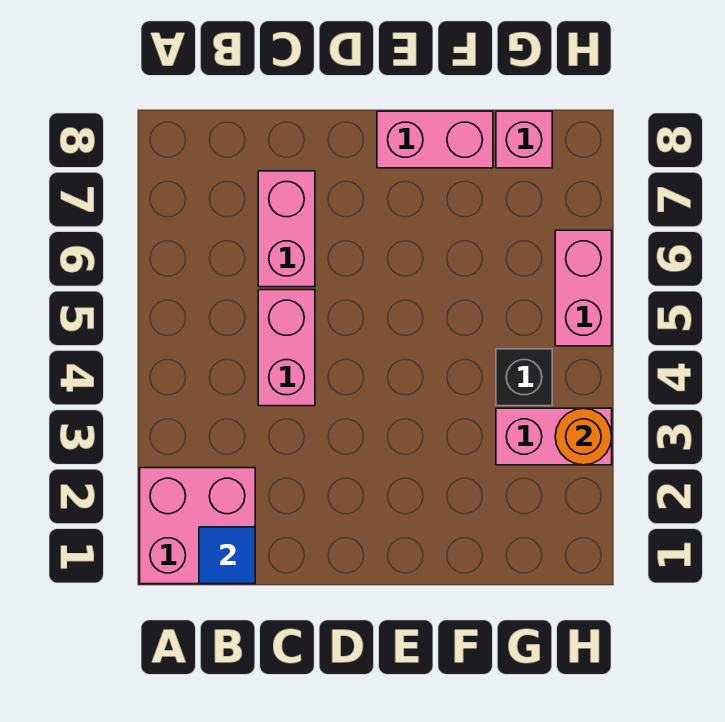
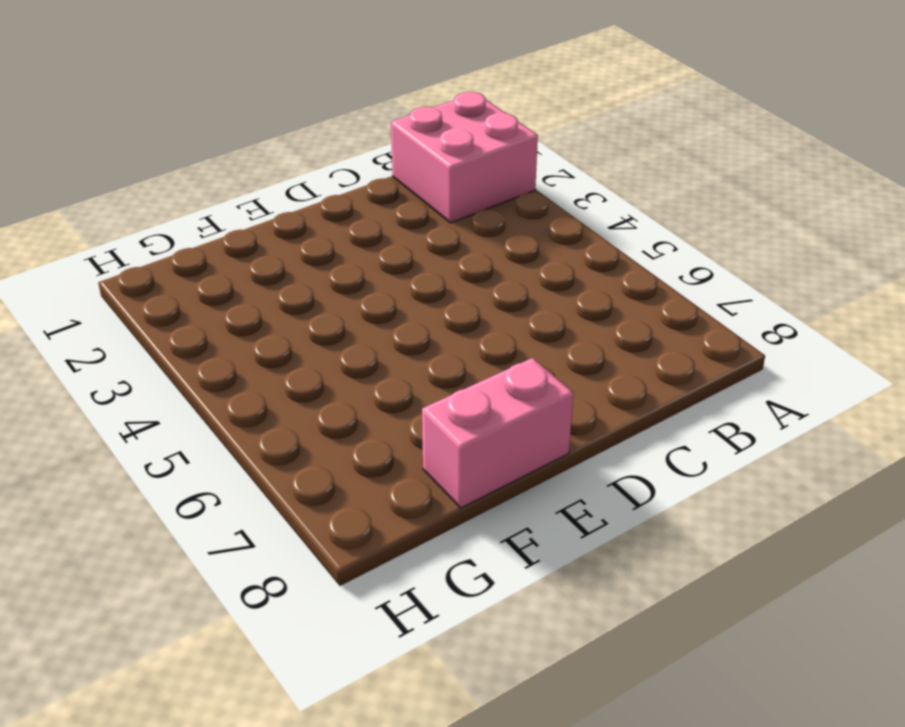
none -> pink brick C4:C5 level 1
none -> pink brick C6:C7 level 1

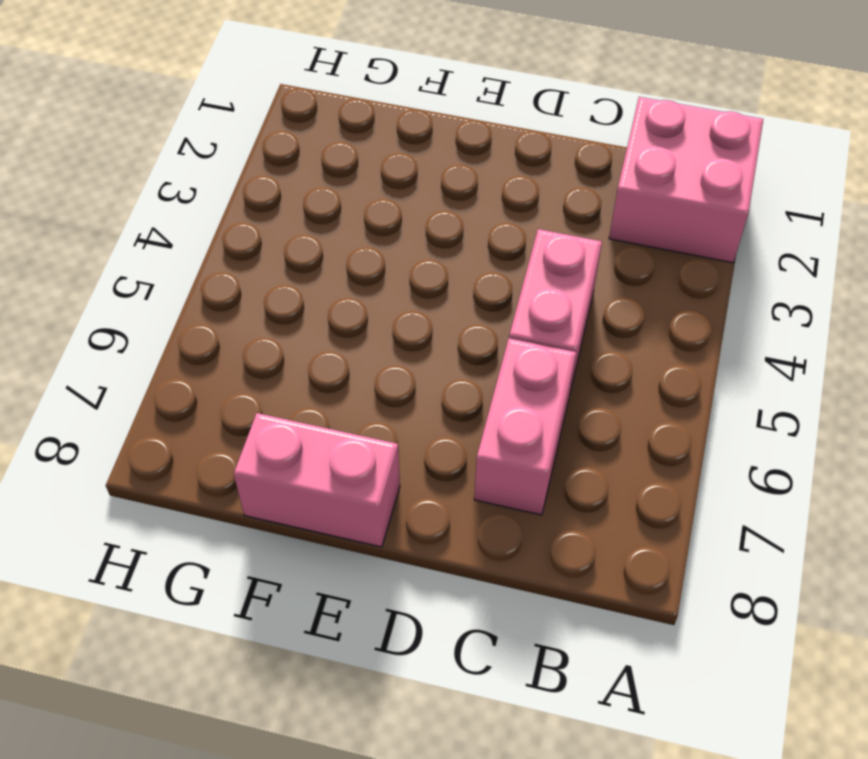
none -> pink brick G3:H3 level 1
none -> black brick G4 level 1

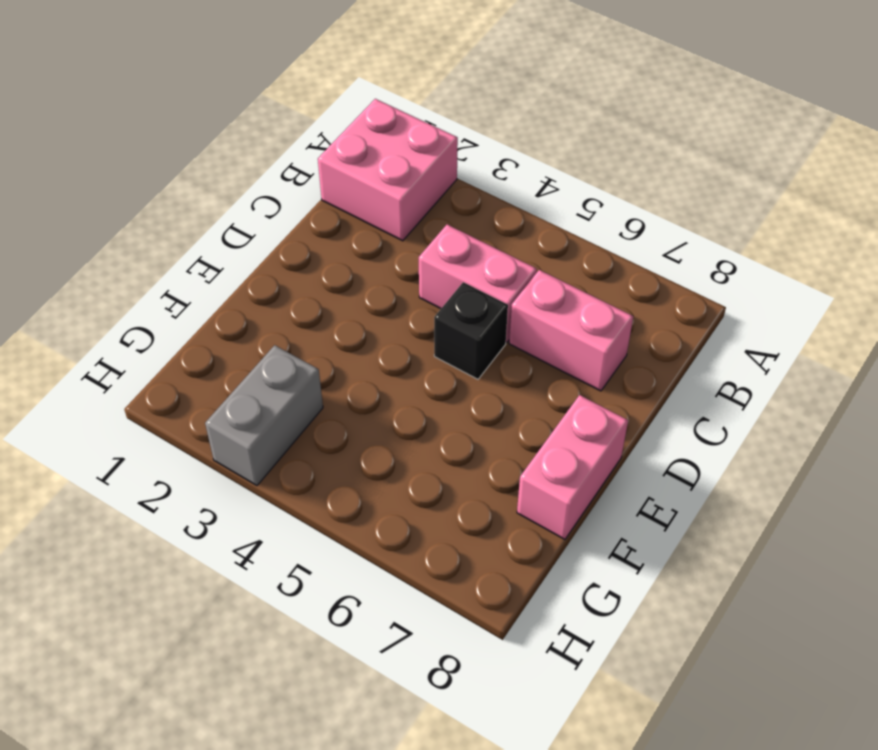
black brick D5 level 1 -> black brick G4 level 1
grey brick G3:H3 level 1 -> pink brick G3:H3 level 1
none -> pink brick G8 level 1
none -> pink brick H5:H6 level 1

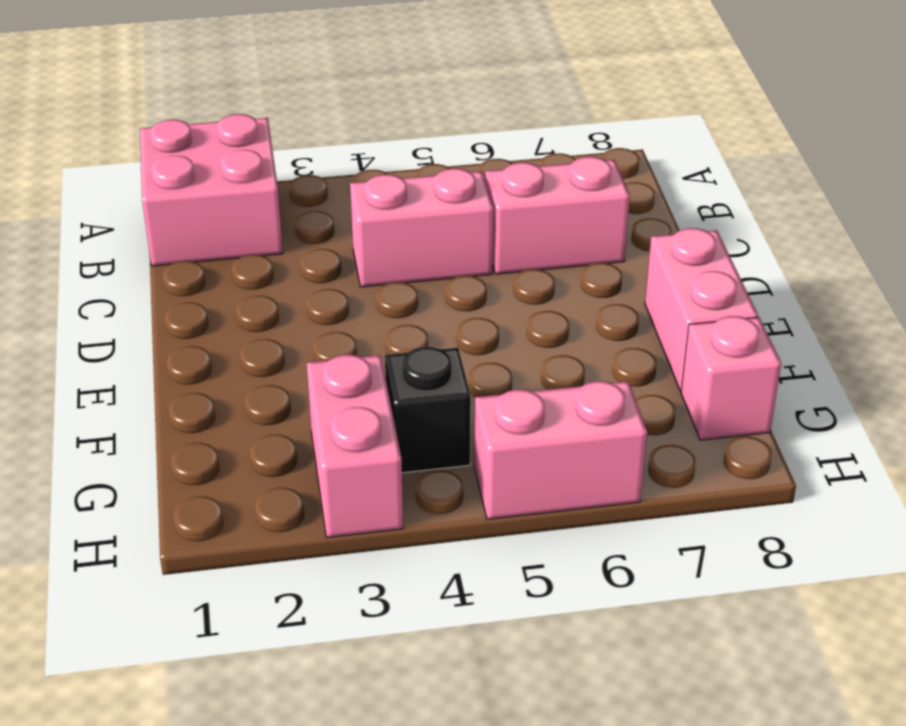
none -> blue tile B1 level 2
none -> orange round brick H3 level 2

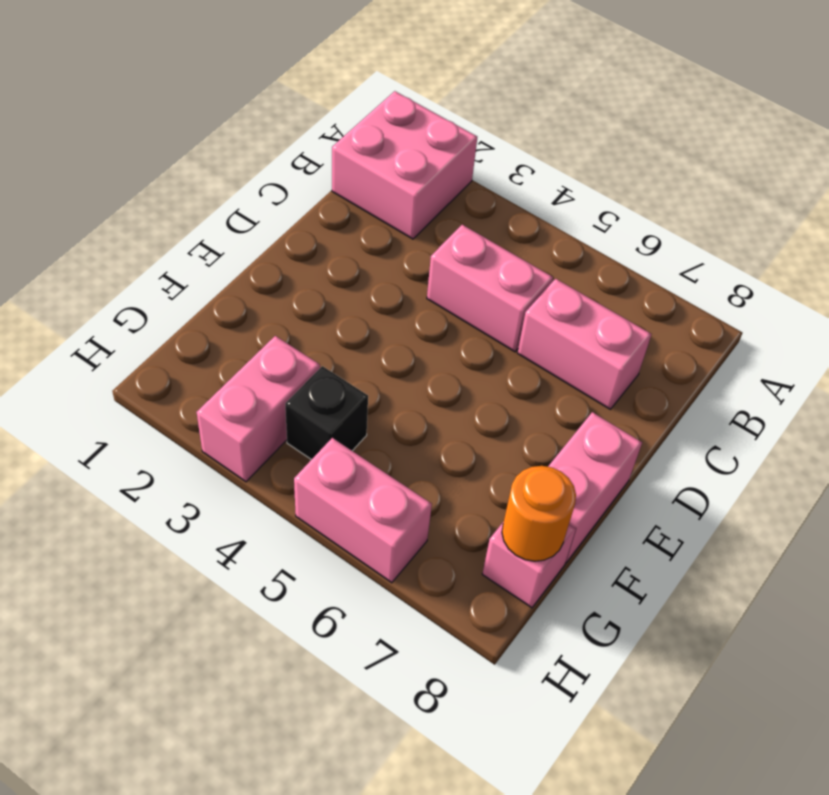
orange round brick G8 level 2 -> orange round brick H3 level 2
none -> blue tile B1 level 2

